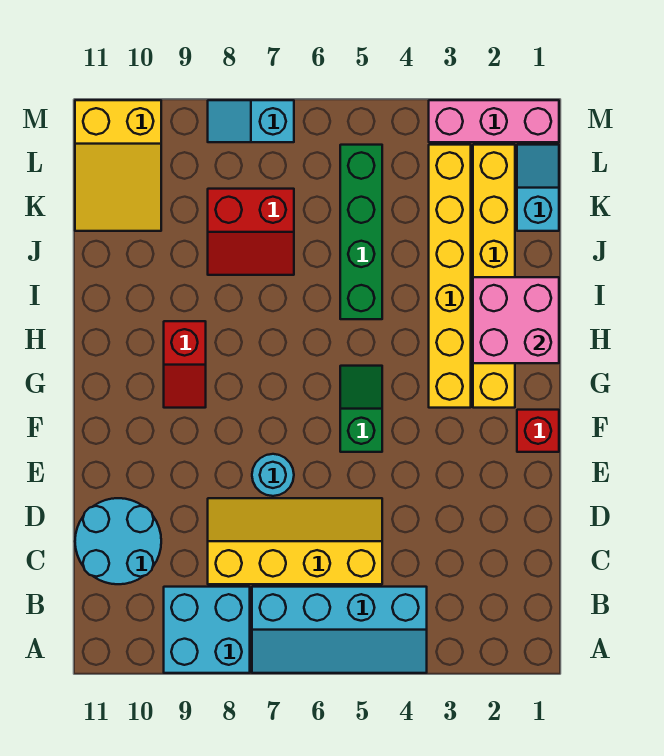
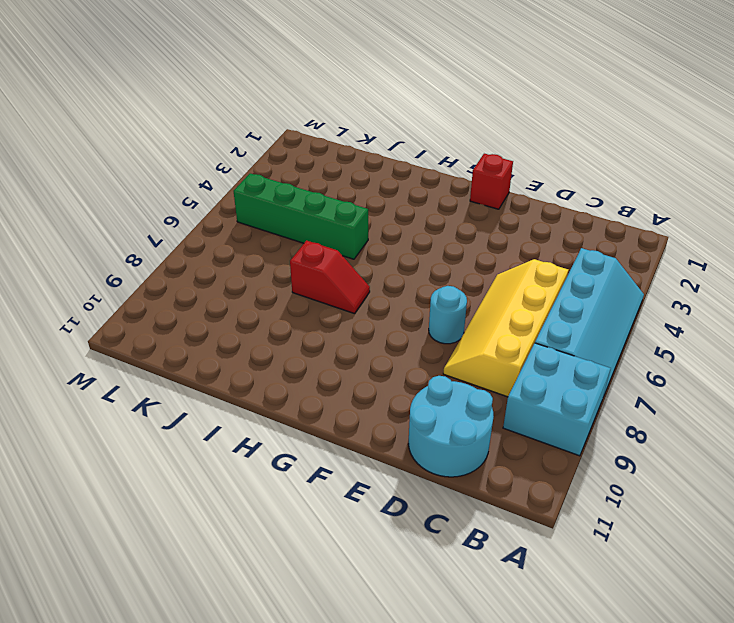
red slope H7:I7 level 1 top I -> red slope G9:H9 level 1 top H
none -> green slope F5:G5 level 1 top F
none -> yellow brick G2:L2 level 1
none -> yellow brick G3:L3 level 1

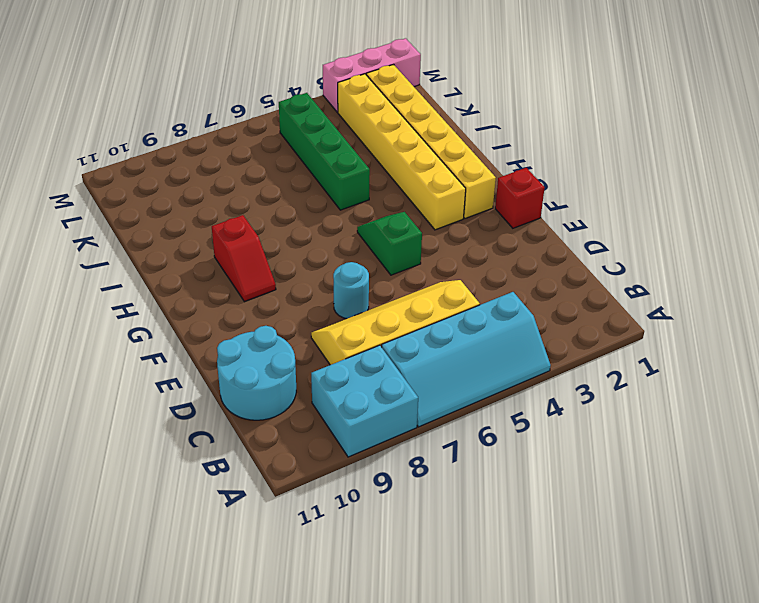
none -> red slope J7:K8 level 1 top K
none -> cyan slope K1:L1 level 1 top K
none -> yellow slope K10:M11 level 1 top M

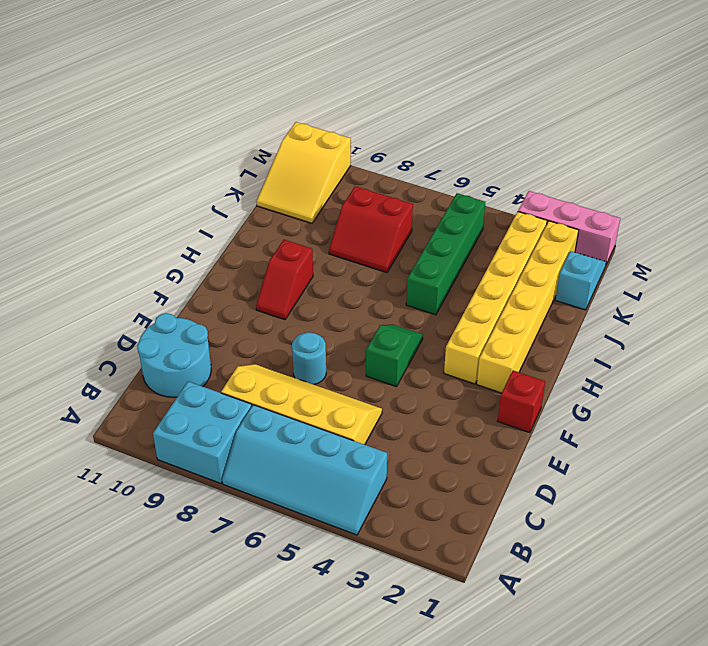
none -> cyan slope M7:M8 level 1 top 7
none -> pink brick H1:I2 level 2

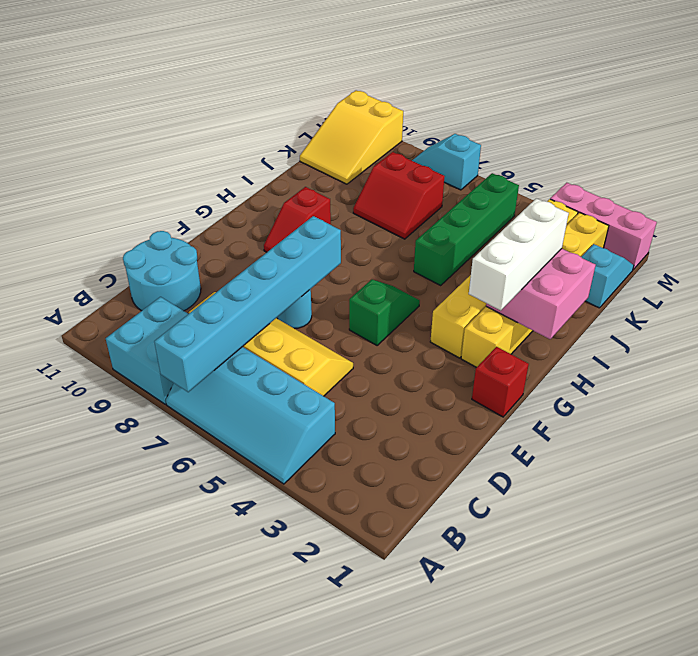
cyan brick A7:F7 level 2 -> none
white brick G2:I2 level 3 -> none

